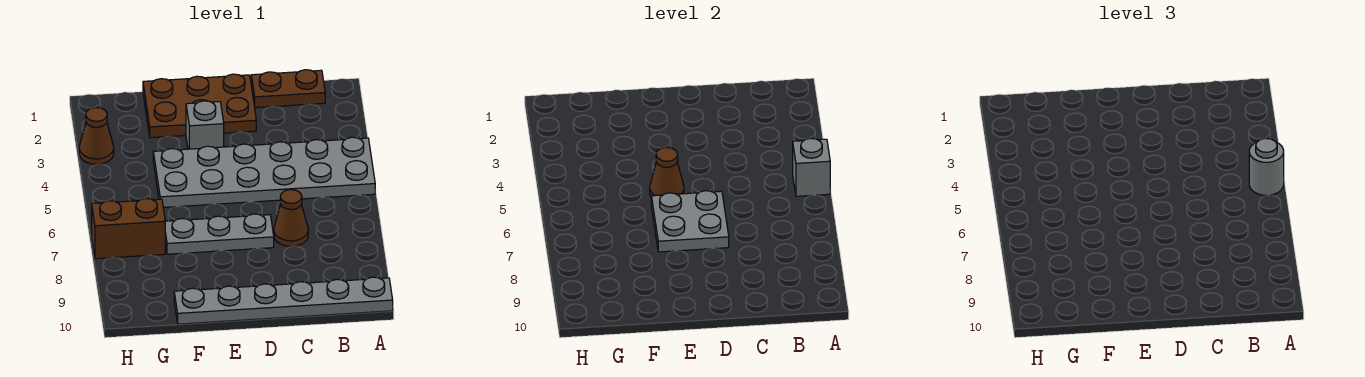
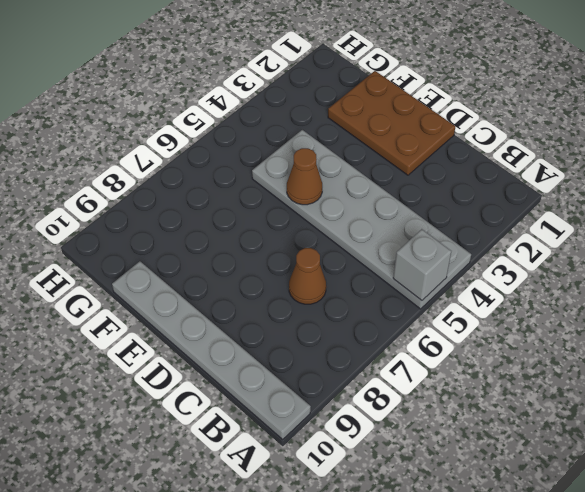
none -> brown plate B1:C1 level 1
none -> grey plate D7:F7 level 1
none -> grey brick E3 level 1

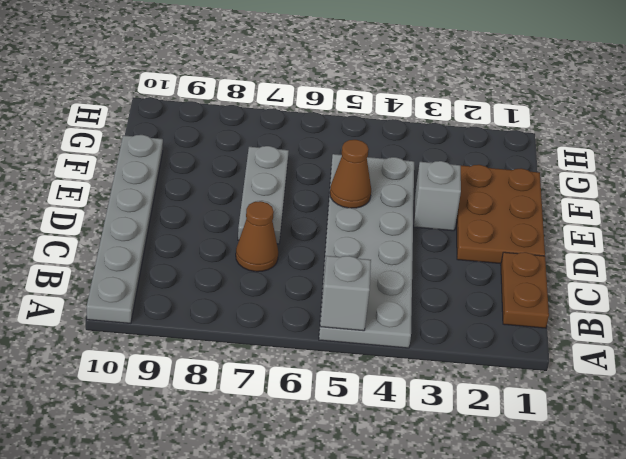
none -> brown brick G7:H7 level 1
none -> brown cone H3 level 1
none -> grey plate D6:E7 level 2

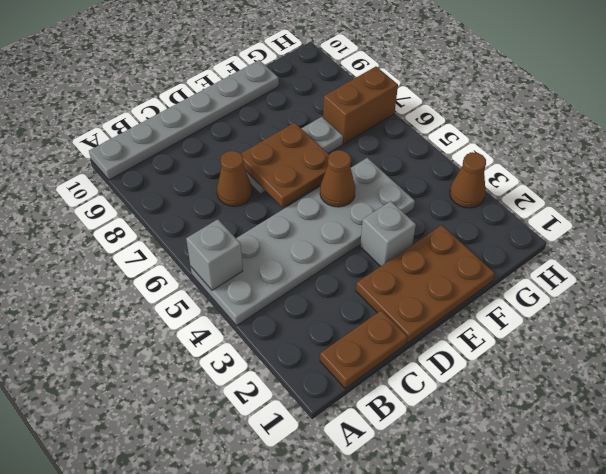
brown plate D6:E7 level 2 -> grey plate D6:E7 level 2
none -> grey round brick A5 level 3

